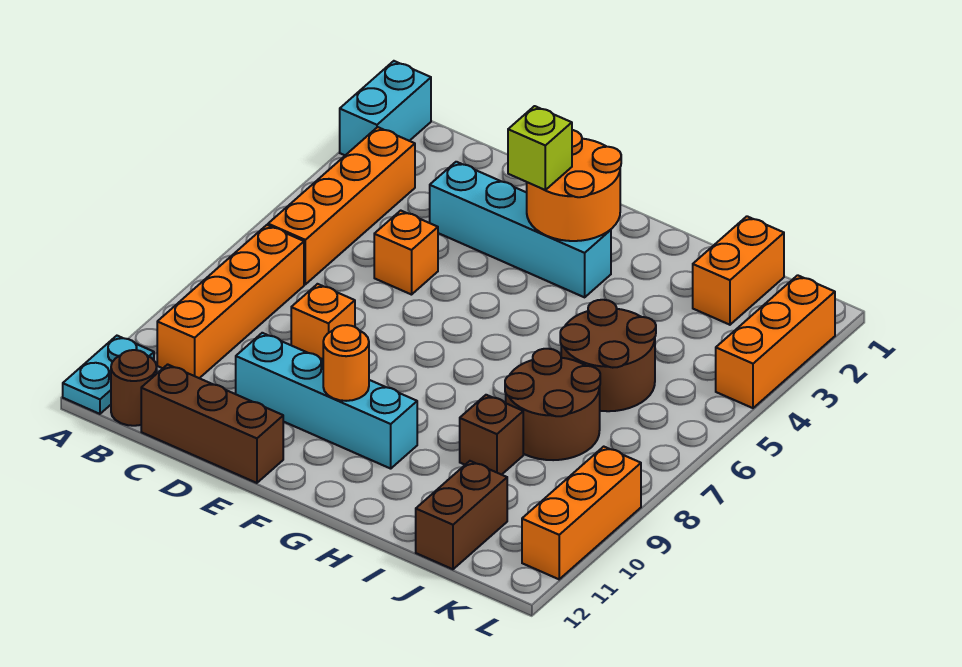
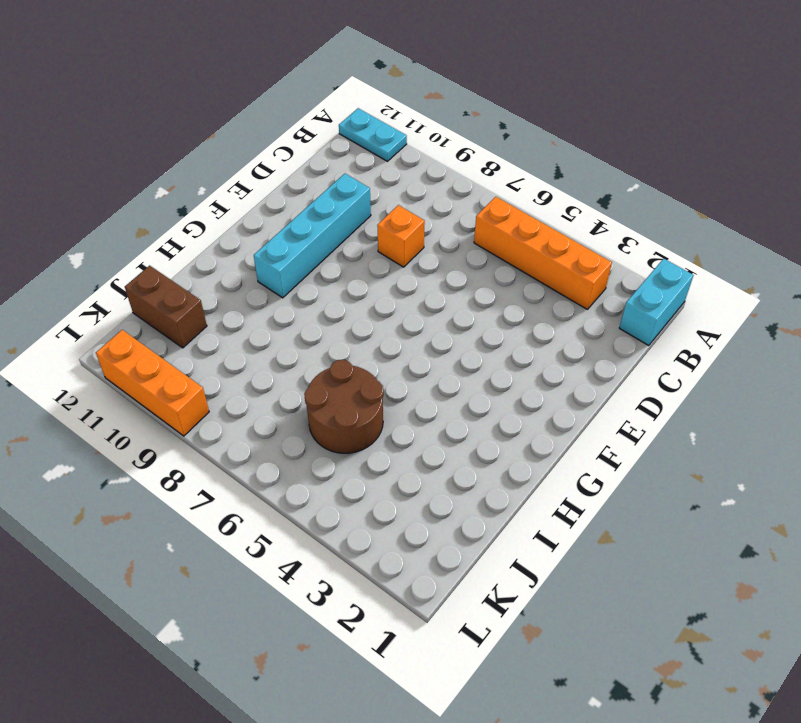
cyan brick A1:B1 level 1 -> cyan brick A1:A2 level 1
none -> orange brick B7:B10 level 1
none -> brown round brick B12 level 1
none -> brown brick C12:E12 level 1

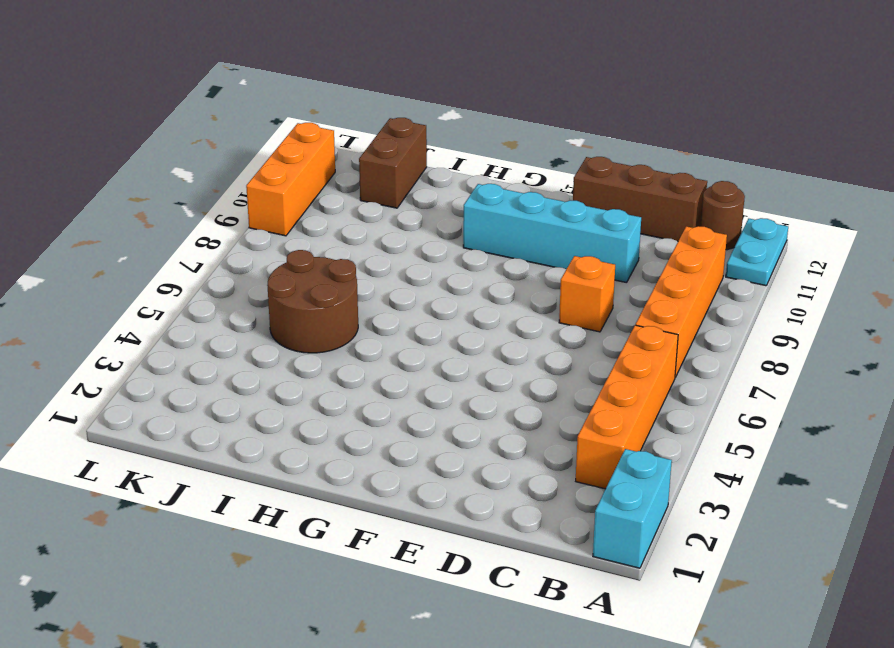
none -> cyan brick D3:G3 level 1
none -> orange brick D5 level 1
none -> brown round brick I7:J8 level 1

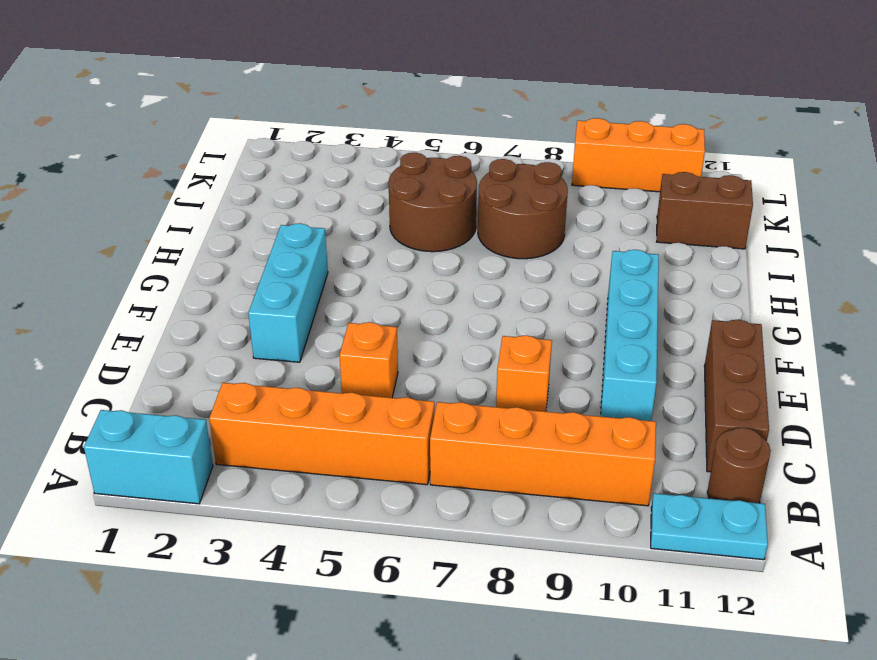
cyan brick E3:G3 level 1 -> cyan brick D3:G3 level 1
none -> brown brick I9 level 1
none -> orange brick J1:J2 level 1
none -> orange brick L2:L4 level 1

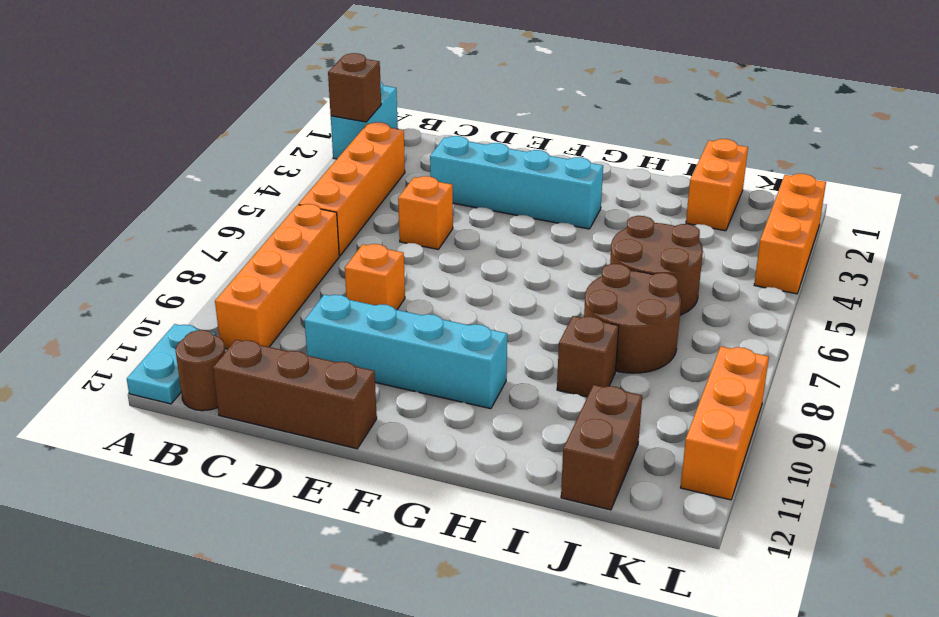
brown brick A2 level 2 -> none
none -> orange round brick F2:G3 level 2
none -> orange round brick F10 level 2
none -> lime brick F3 level 3

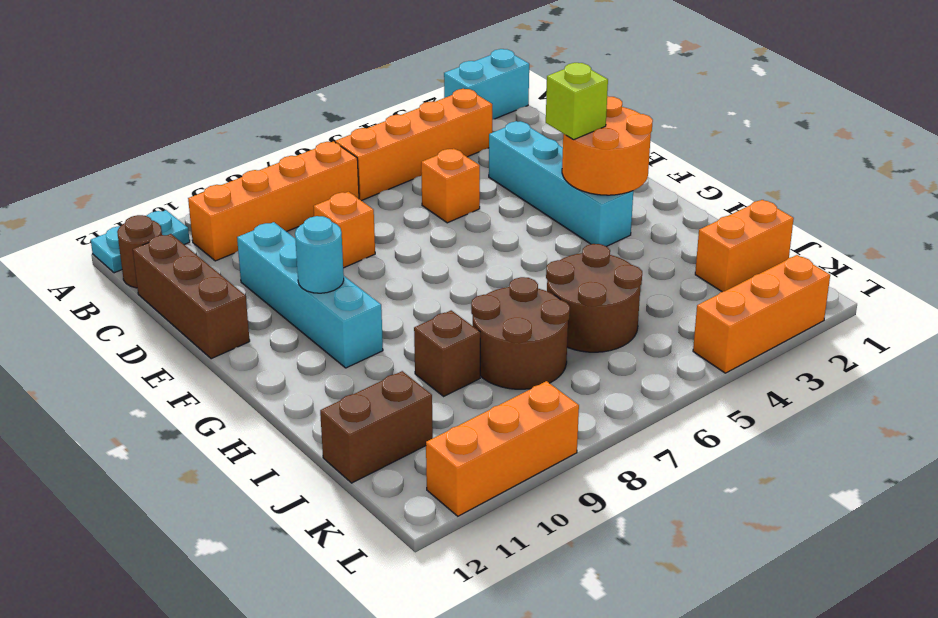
cyan round brick F10 level 2 -> orange round brick F10 level 2

